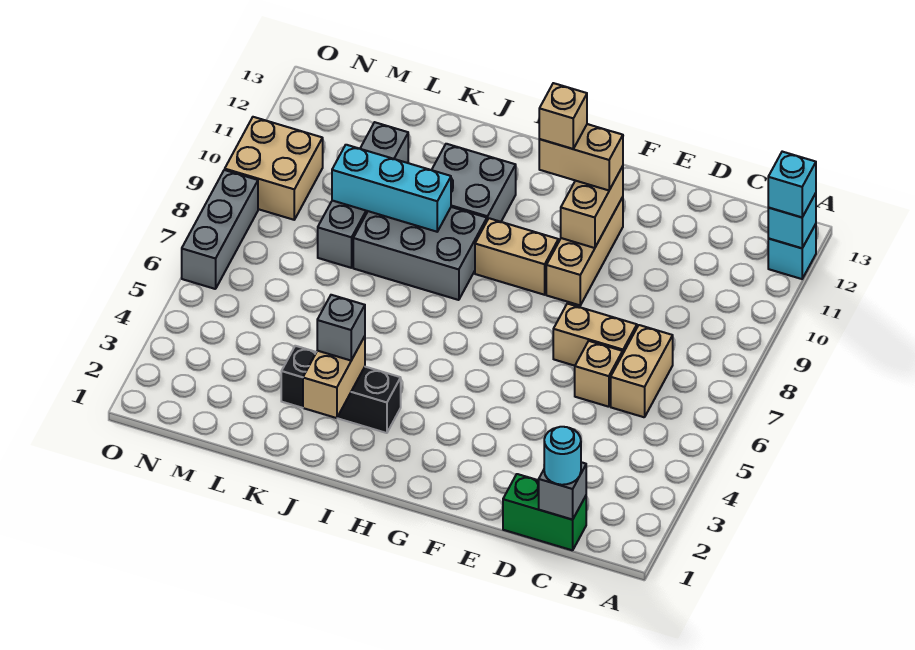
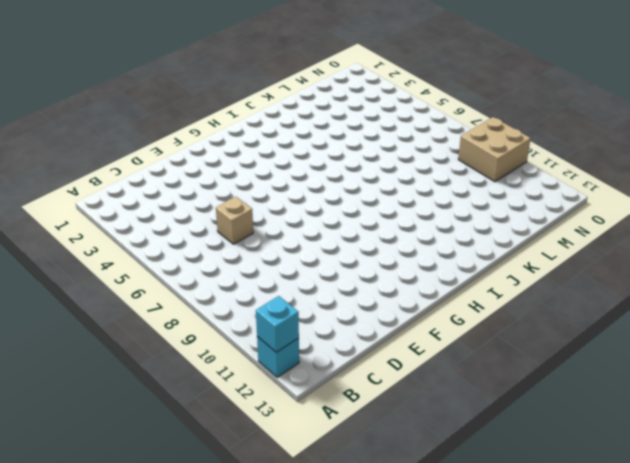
none -> green brick C1:D1 level 1
none -> tan brick C6:C7 level 1
none -> tan brick D7:E7 level 1

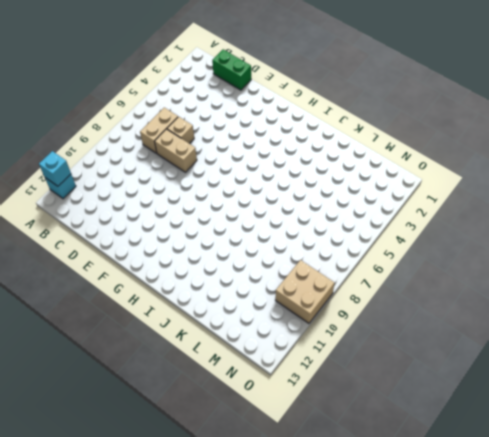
none -> tan brick F9:F11 level 1
none -> tan brick G9:H9 level 1
none -> black brick I3:K3 level 1

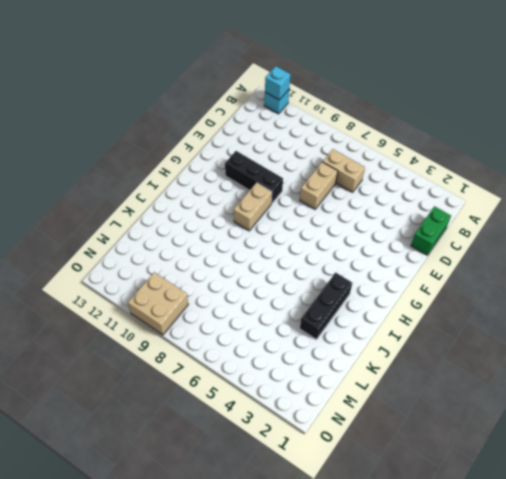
black brick F9:F11 level 1 -> tan brick F9:F11 level 1
none -> tan brick D6 level 1
none -> grey brick I8:K9 level 1
none -> grey brick I10:J11 level 1

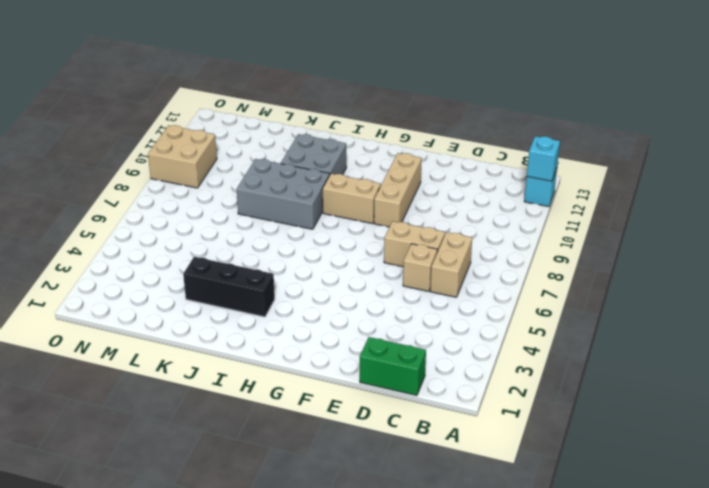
none -> grey brick L8:L11 level 1
none -> grey brick O6:O8 level 1
none -> grey brick C1 level 2

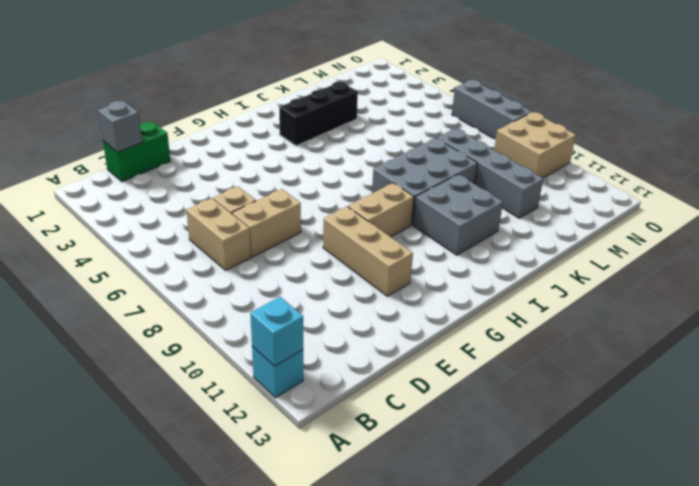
none -> tan brick F10:F11 level 2
none -> tan brick J2:J3 level 2
none -> cyan brick J9:L9 level 2

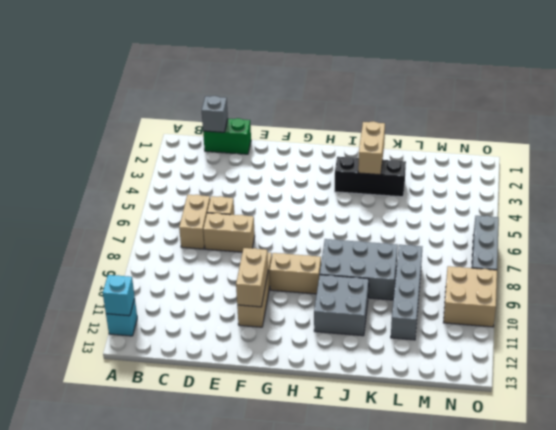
none -> cyan brick J9:L9 level 2
none -> cyan brick A12 level 3
none -> cyan round brick C1 level 3

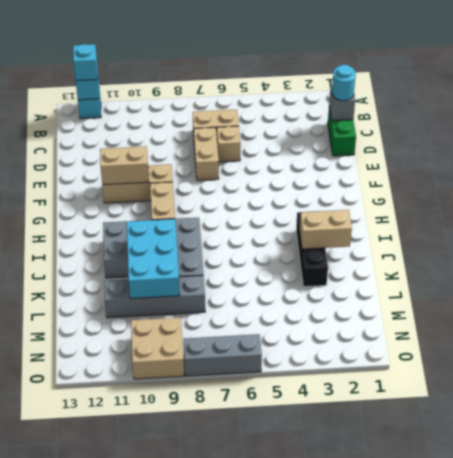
cyan brick J9:L10 level 2 -> cyan brick J9:L9 level 2
none -> tan brick F11:G11 level 3
none -> grey brick J3 level 3
none -> tan brick G11 level 4

